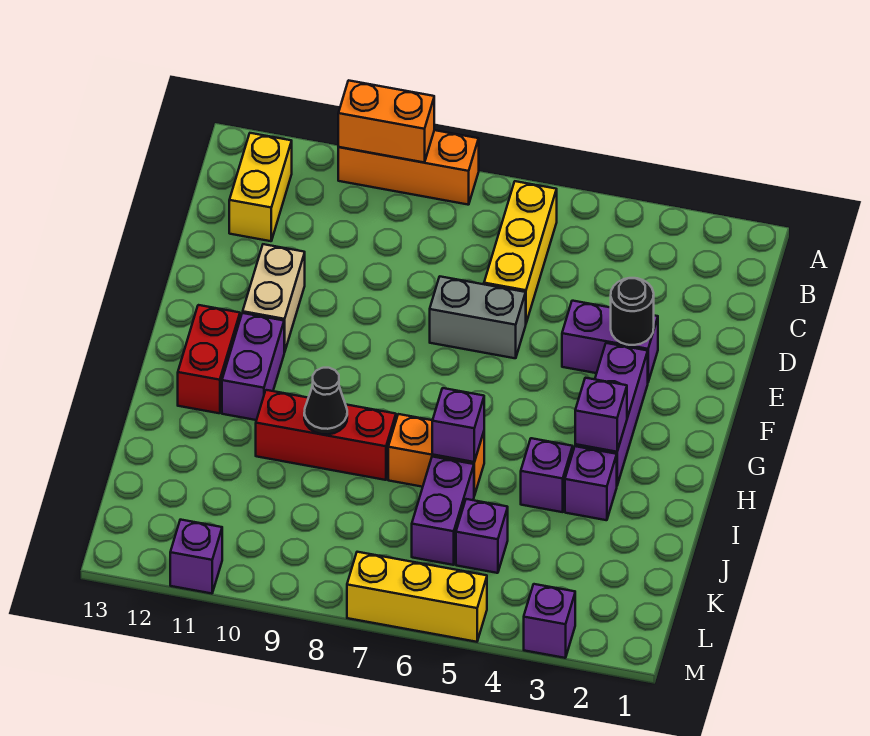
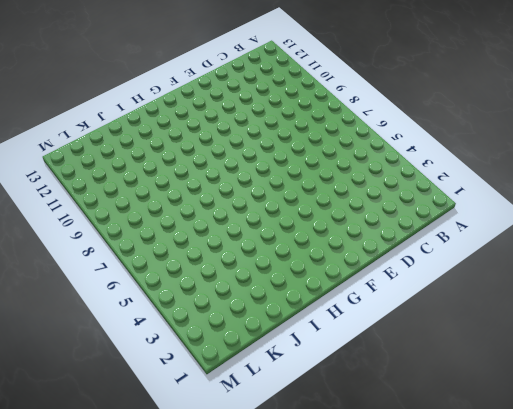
none -> orange brick A8:A10 level 1
none -> yellow brick B6:D6 level 1
none -> yellow brick B12:C12 level 1

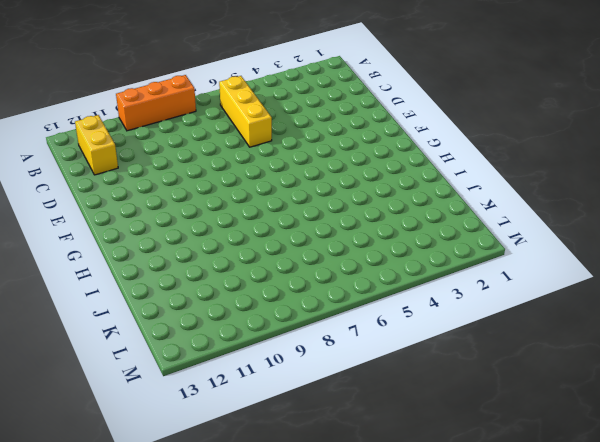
none -> purple brick E3:E4 level 1
none -> grey brick E6:E7 level 1
none -> tan brick E11:F11 level 1

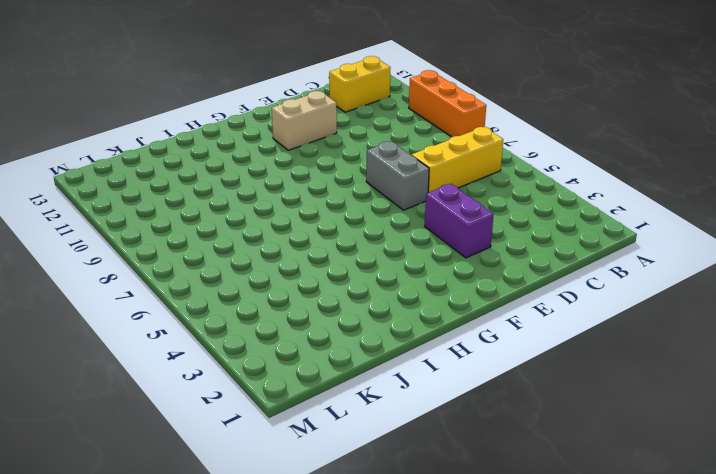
none -> purple brick F3:H3 level 1
none -> purple brick G11:H11 level 1
none -> red brick G12:H12 level 1

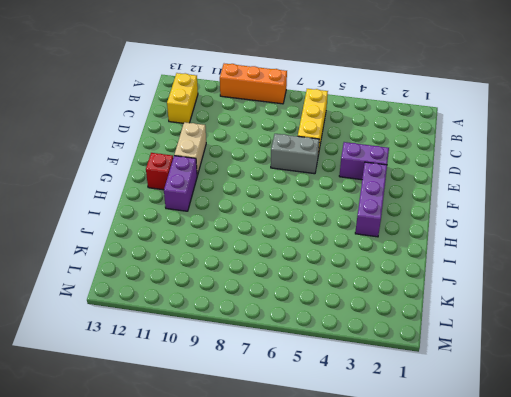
red brick G12 level 1 -> red brick G12:H12 level 1
none -> purple brick I3 level 1
none -> purple brick I4 level 1
none -> orange brick I6:I7 level 1

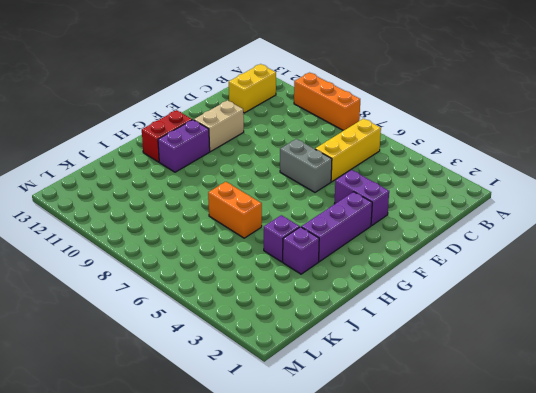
none -> red brick I8:I10 level 1
none -> purple brick J6:K6 level 1
none -> purple brick K5 level 1

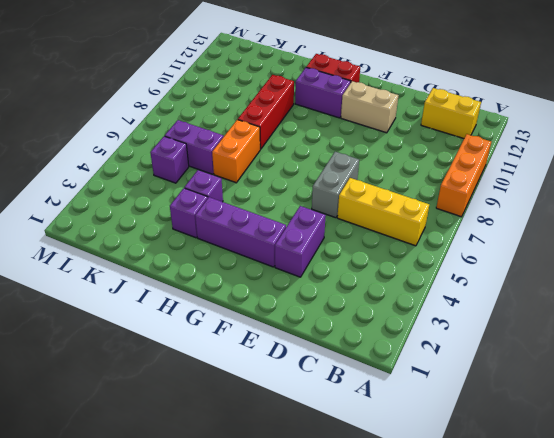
none -> purple brick M3 level 1
none -> yellow brick M5:M7 level 1
none -> purple brick M11 level 1

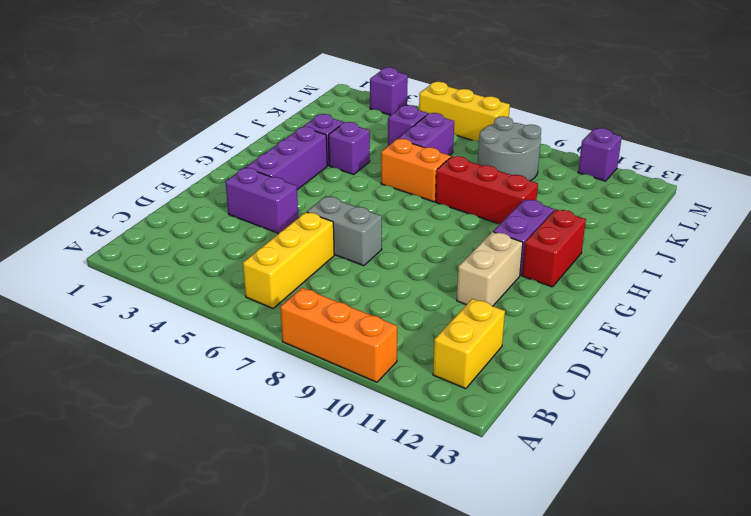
grey round brick K8:L9 level 1 -> none
none -> orange brick A9:A10 level 2
none -> black round brick E3 level 2
none -> purple brick H3 level 2

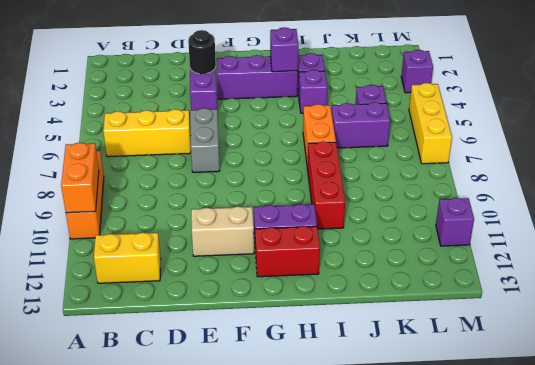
none -> purple brick I6 level 2
none -> black cone I9 level 2

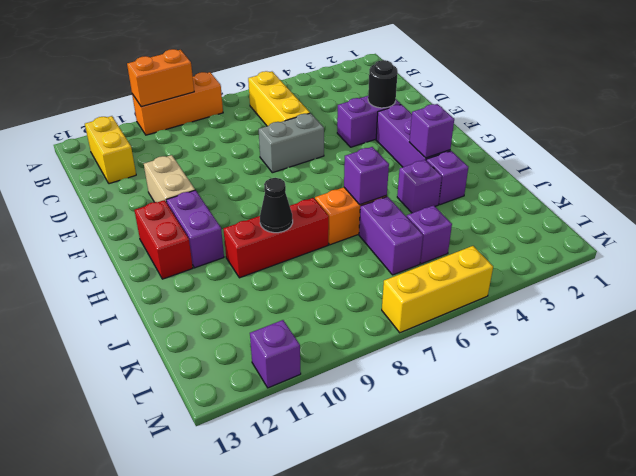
none -> purple brick M3 level 1

